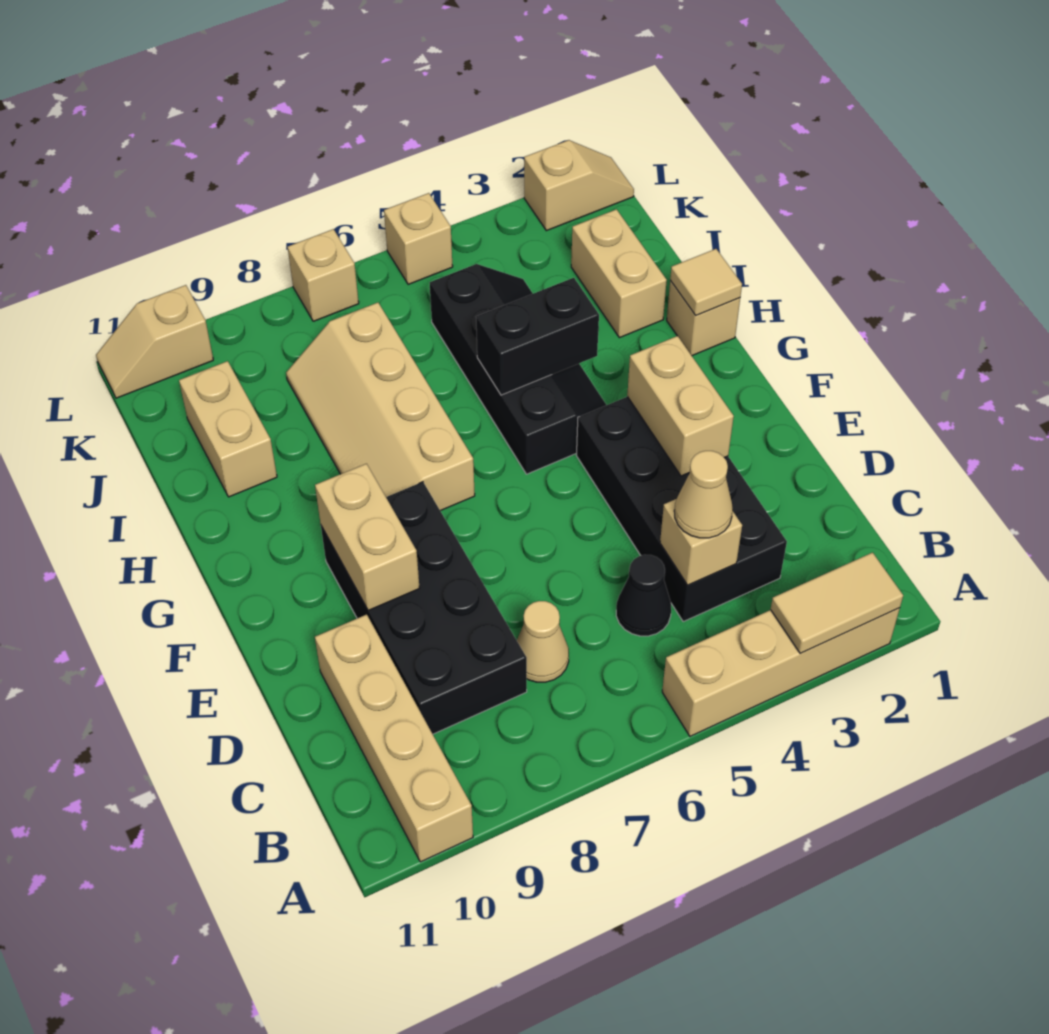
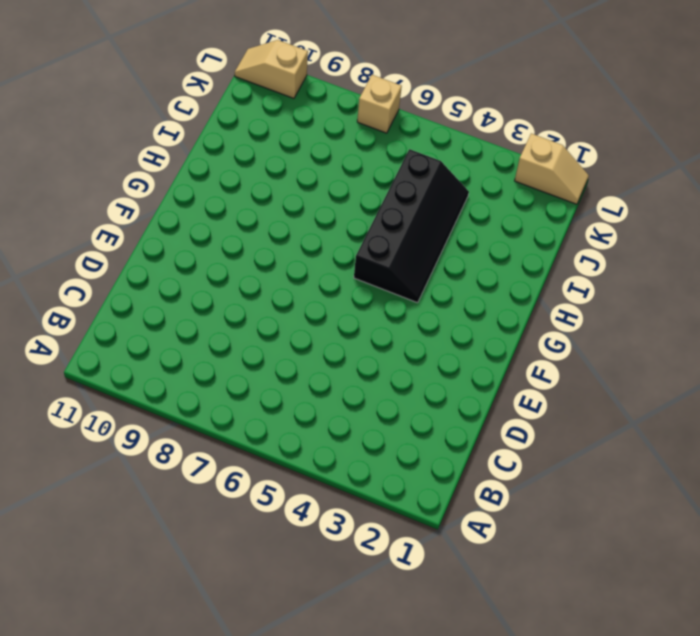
none -> tan brick A2:A5 level 1
none -> tan brick A10:D10 level 1
none -> black brick C3:F4 level 1

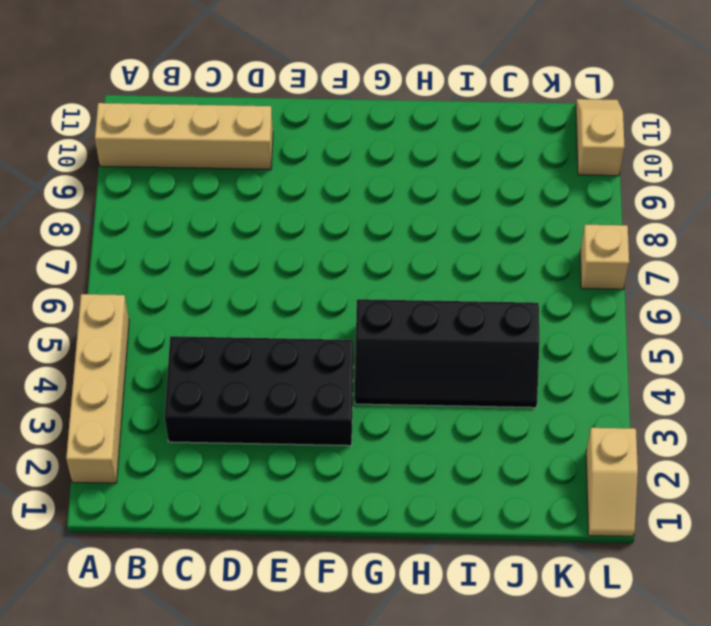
none -> black cone C5 level 1
none -> tan cone C7 level 1
none -> black brick C8:F9 level 1

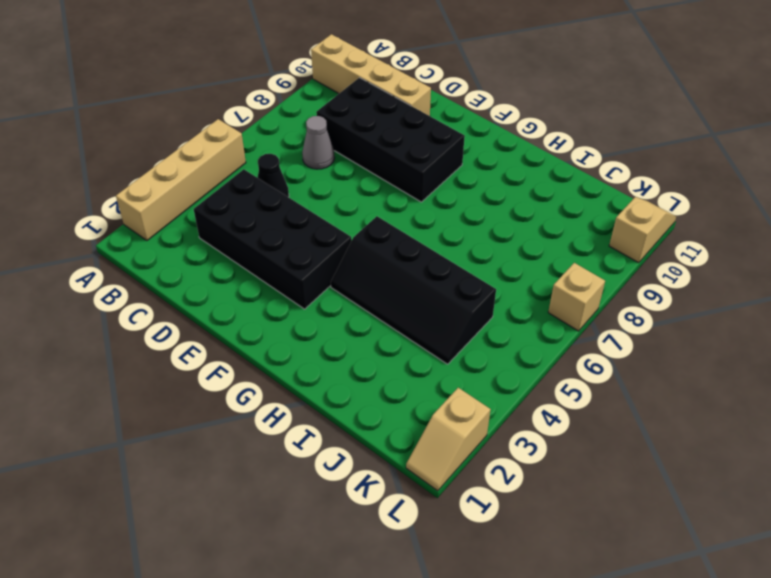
grey cone C7 level 1 -> tan cone C7 level 1
none -> tan slope G7:J8 level 1 top 7
none -> tan brick H1 level 1
none -> tan brick I2:J2 level 1

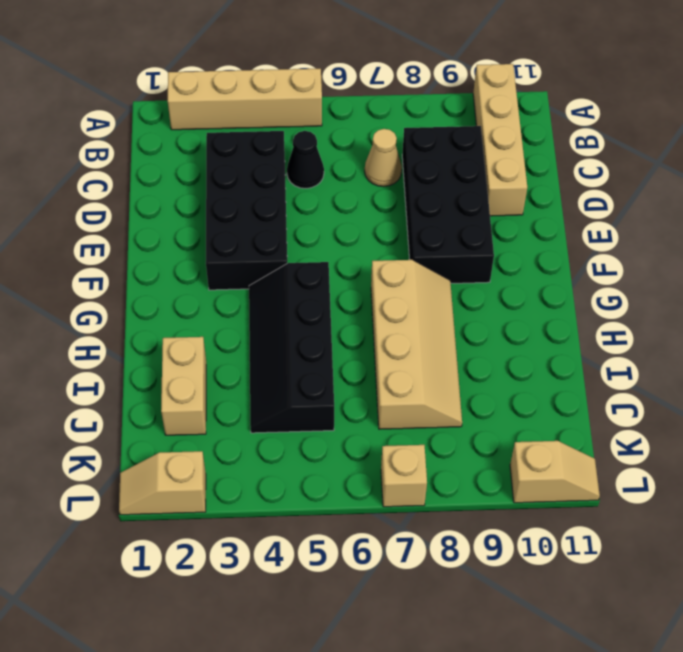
none -> tan brick H1 level 1
none -> tan brick I10:J10 level 1
none -> tan brick L5 level 1

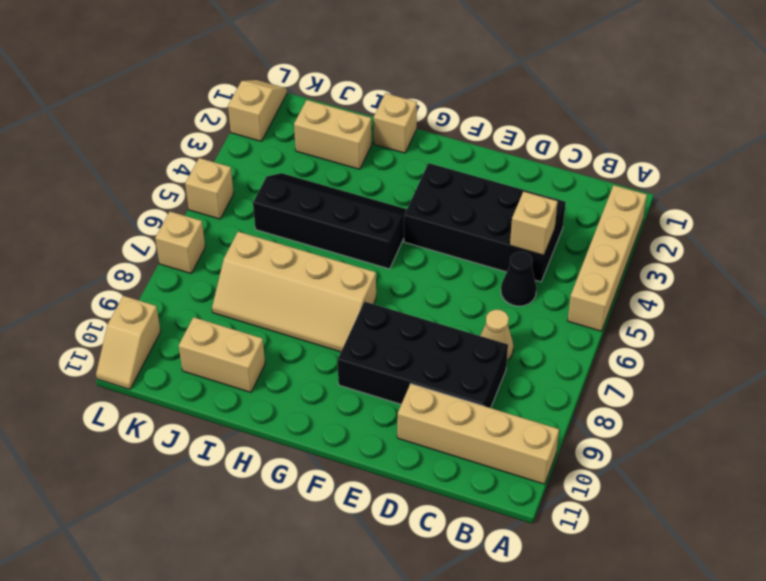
none -> tan tile A2:A3 level 2
none -> tan brick E3:F3 level 2
none -> tan brick E9:F9 level 2

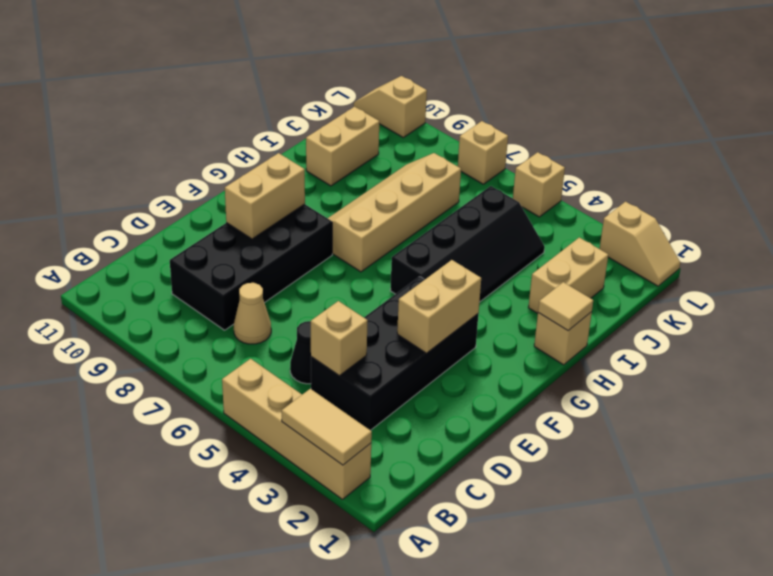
none -> tan brick A10:D10 level 1
none -> black brick H4:H5 level 2
none -> tan cone C4 level 3

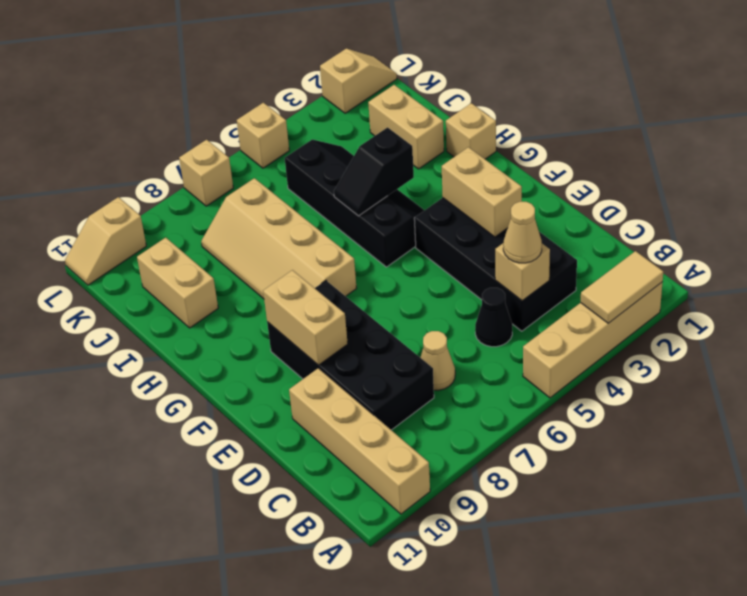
black slope H4:H5 level 2 top 4 -> black brick H4:H5 level 2
none -> tan tile H1 level 2

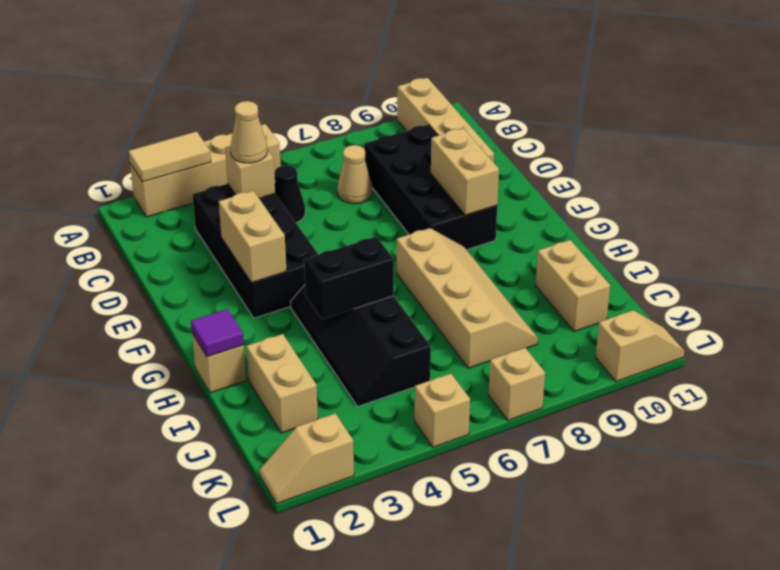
purple tile H1 level 2 -> tan tile H1 level 2

